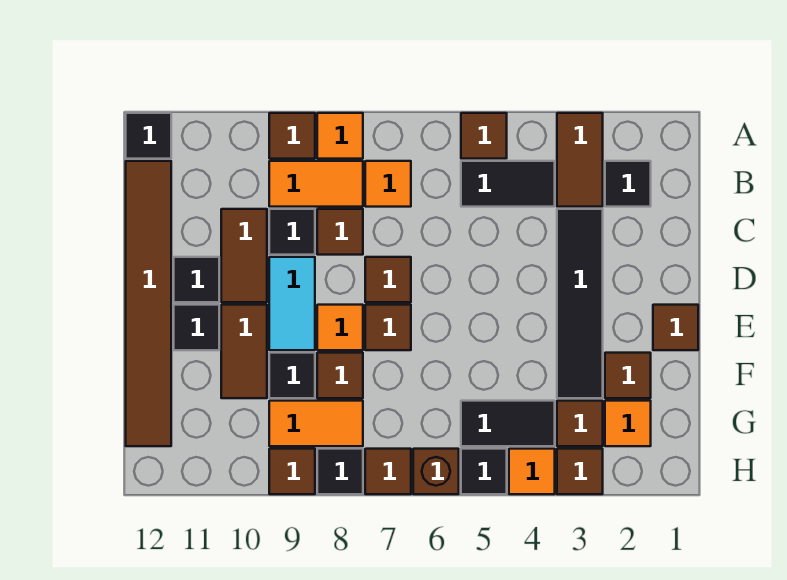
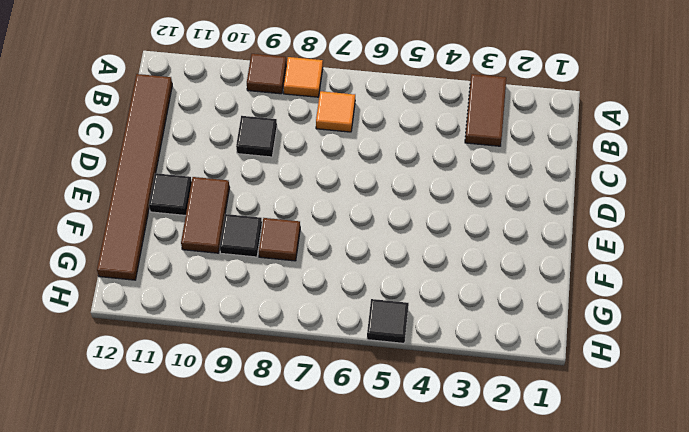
none -> brown tile A5 level 1
none -> black tile A12 level 1
none -> black tile B2 level 1
none -> black tile B4:B5 level 1

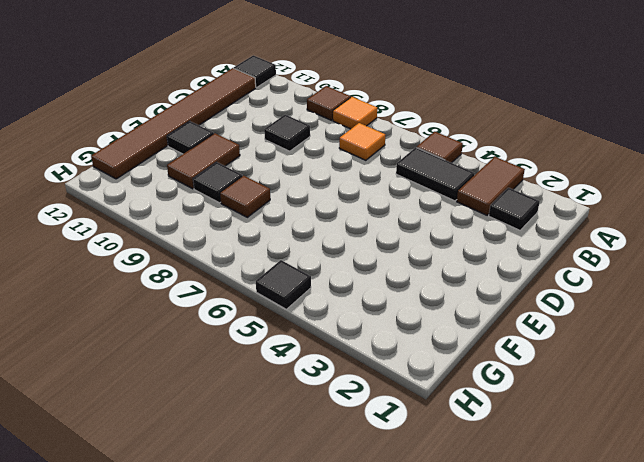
none -> orange tile B8:B9 level 1
none -> black tile C3:F3 level 1
none -> brown tile C8 level 1
none -> brown tile C10:D10 level 1

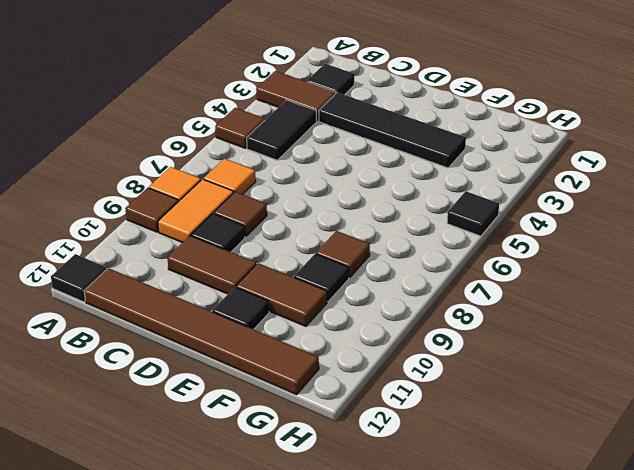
none -> brown tile D7 level 1
none -> cyan tile D9:E9 level 1
none -> black tile D11 level 1
none -> brown tile E1 level 1

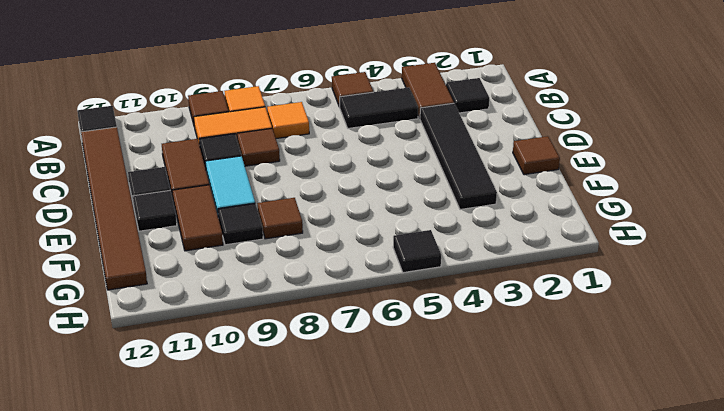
none -> brown tile D7 level 1
none -> brown tile E7 level 1
none -> orange tile E8 level 1
none -> brown tile F2 level 1

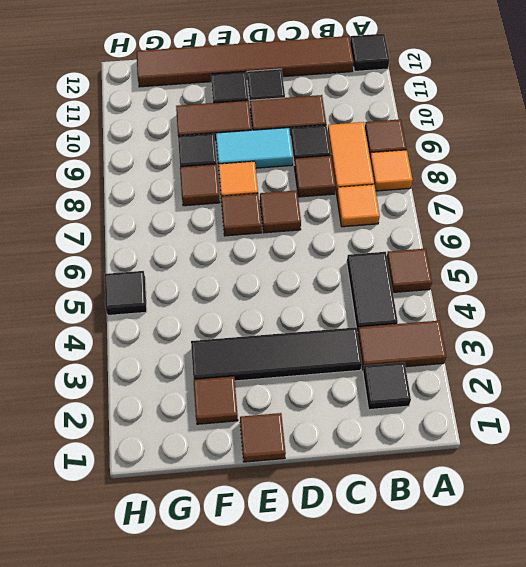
none -> orange tile G2 level 1
none -> brown tile G3 level 1
none -> black tile G4:G5 level 1
none -> orange tile G8:G9 level 1

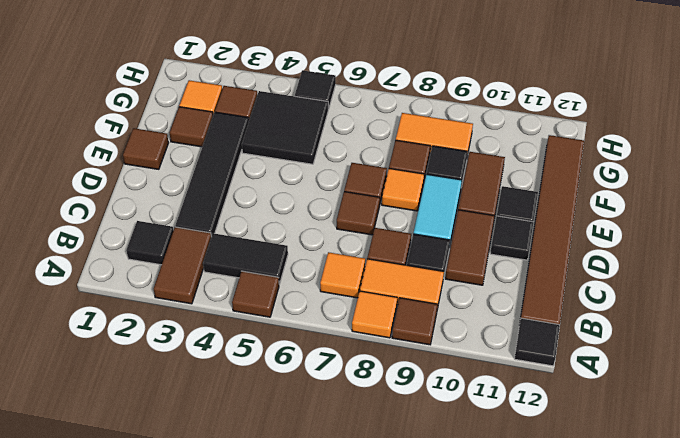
black tile F4:G5 level 1 -> black tile G4:G5 level 1
none -> brown tile H3 level 1
none -> orange tile H4 level 1
none -> brown brick H6 level 1
none -> brown tile H7 level 1

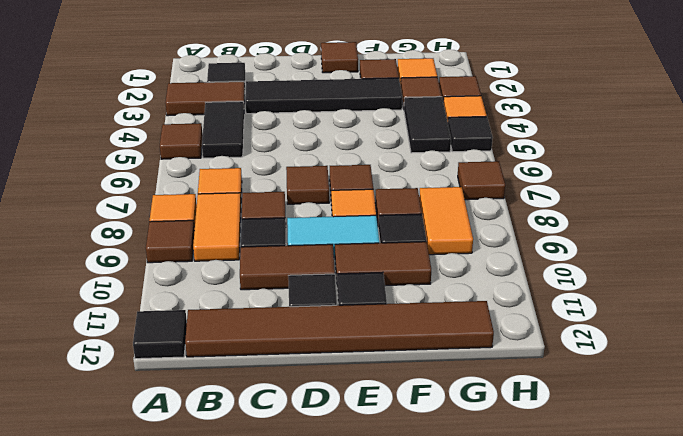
none -> brown brick H6 level 1
none -> black tile H8 level 1
none -> brown tile H9 level 1

